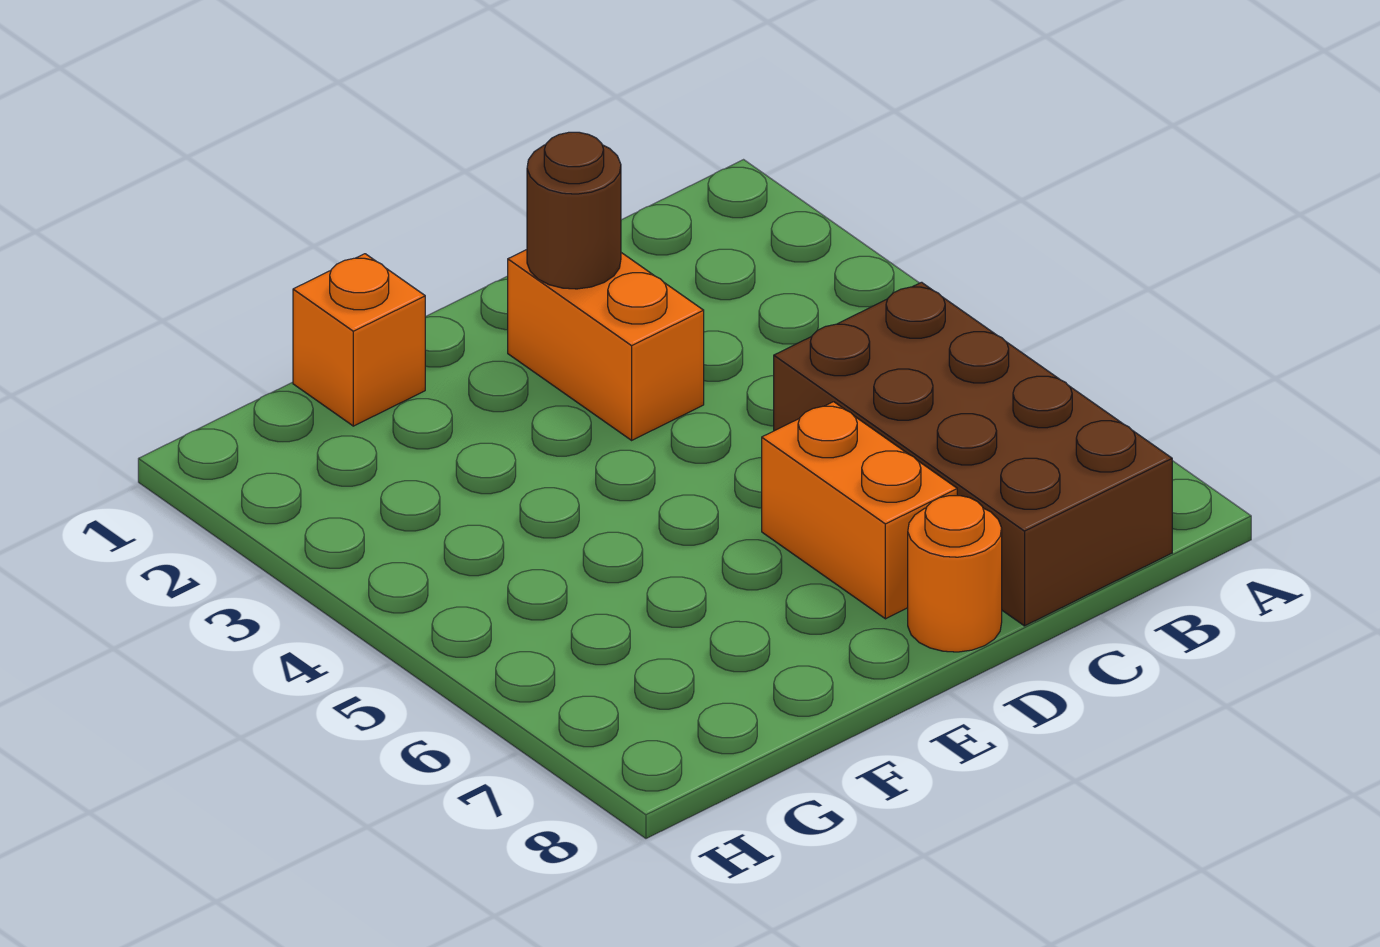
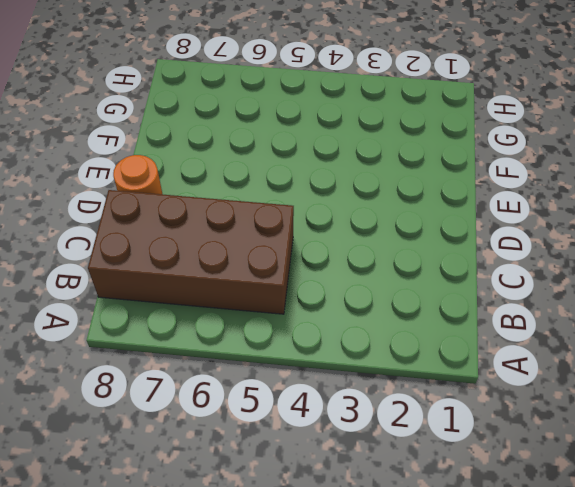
none -> orange brick D2:D3 level 1
none -> orange brick D6:D7 level 1

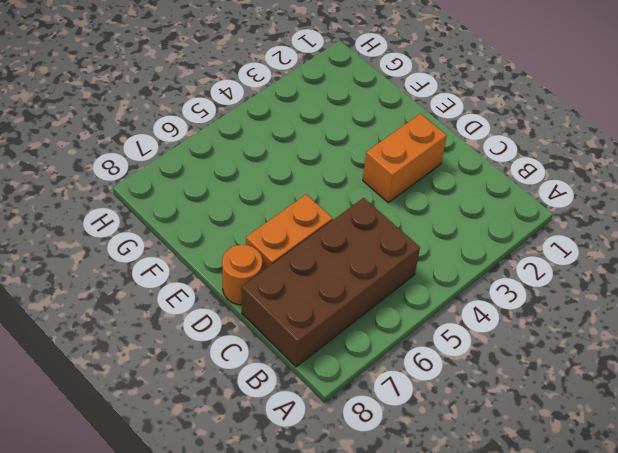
none -> orange brick F1 level 1
none -> brown round brick D2 level 2

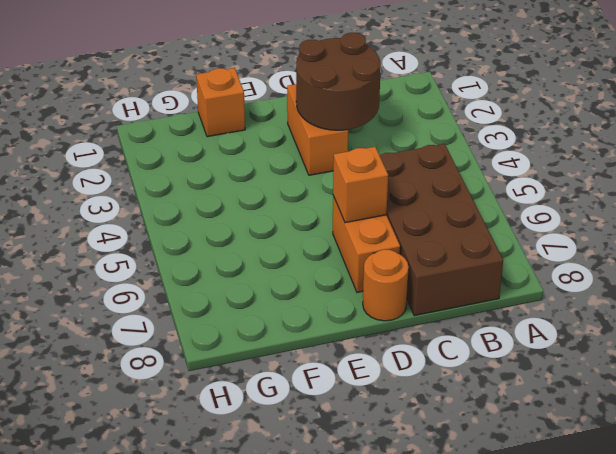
brown round brick C2:D3 level 2 -> brown round brick D2 level 2
orange brick D6 level 2 -> none

